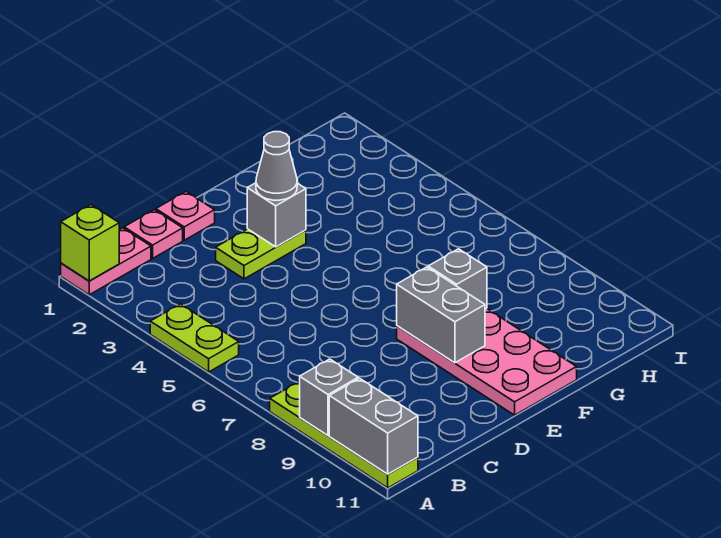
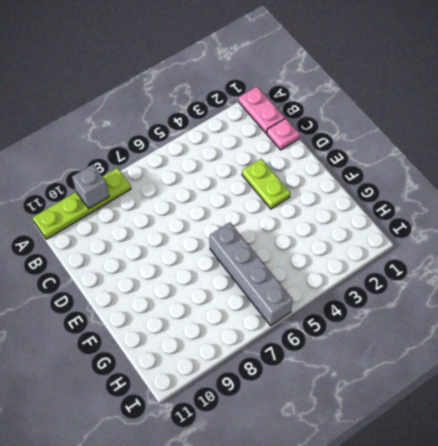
grey brick F6:I6 level 1 -> none
none -> lime plate A4:A5 level 1
none -> pink plate D1 level 1
none -> pink plate E8:F11 level 1

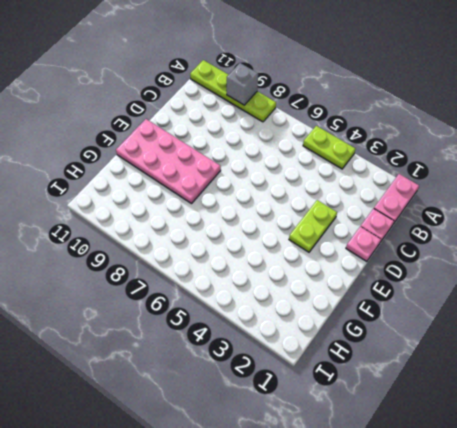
none -> lime brick A1 level 2
none -> grey brick A10:A11 level 2
none -> grey brick E3 level 2

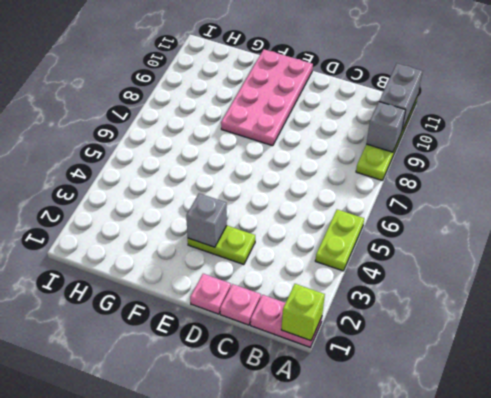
none -> grey brick E8:E9 level 2
none -> grey brick F8 level 2
none -> grey cone E3 level 3

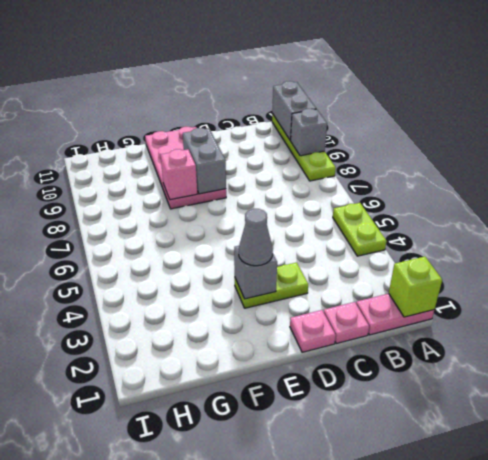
pink brick F8 level 2 -> grey brick F8 level 2

